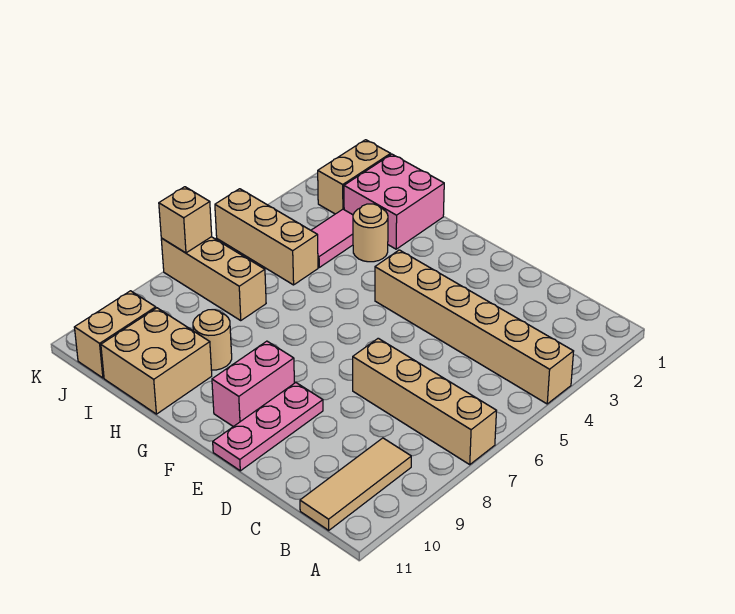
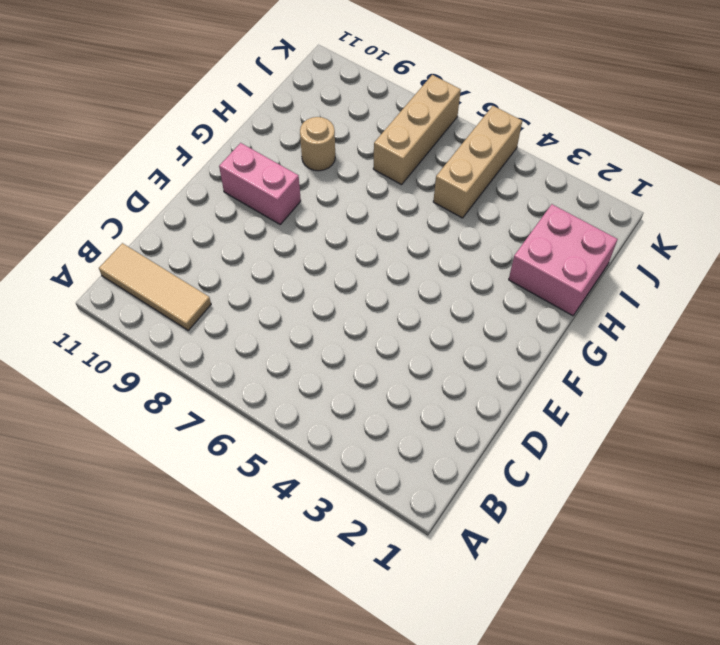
none -> tan brick A4:F4 level 1
none -> tan brick A7:D7 level 1
none -> pink plate E9:E11 level 1

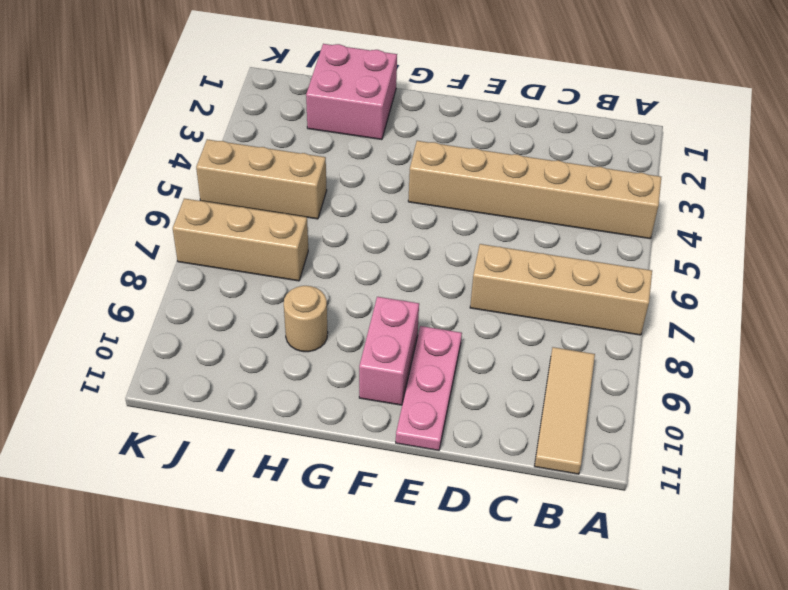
none -> tan round brick H3 level 1
none -> tan brick H10:I11 level 1
none -> pink tile I3:I4 level 1

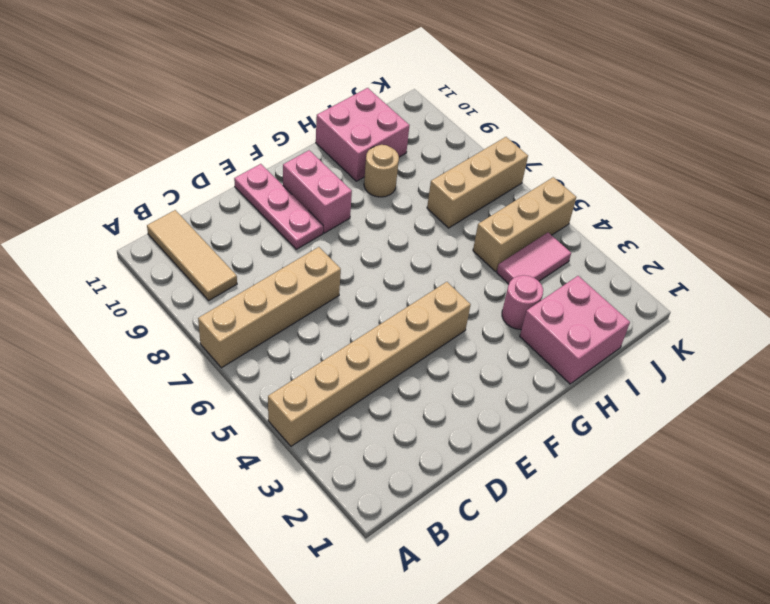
pink round brick H3 level 1 -> tan round brick H3 level 1
pink brick H10:I11 level 1 -> tan brick H10:I11 level 1
pink tile I4:J4 level 1 -> pink tile I3:I4 level 1
none -> tan brick J1:J2 level 1
none -> tan brick J10:J11 level 1
none -> tan brick K7 level 2

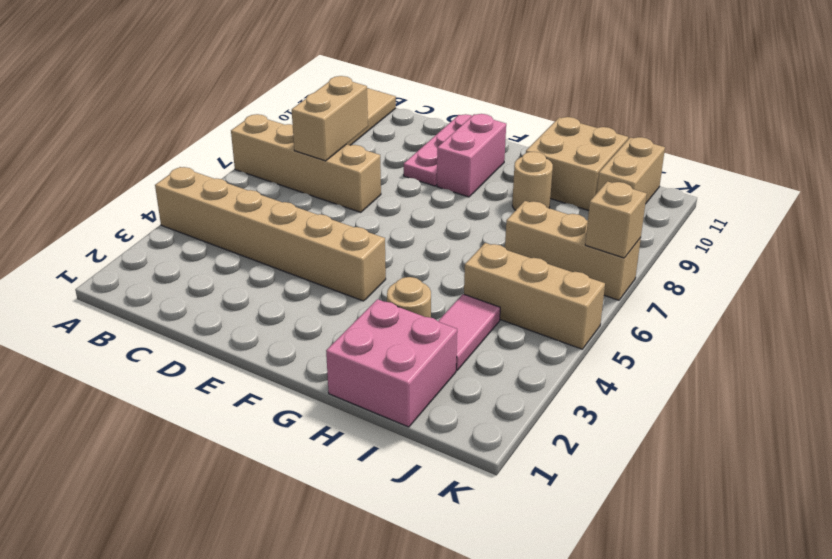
tan brick C7:C8 level 2 -> tan brick J1:J2 level 1

